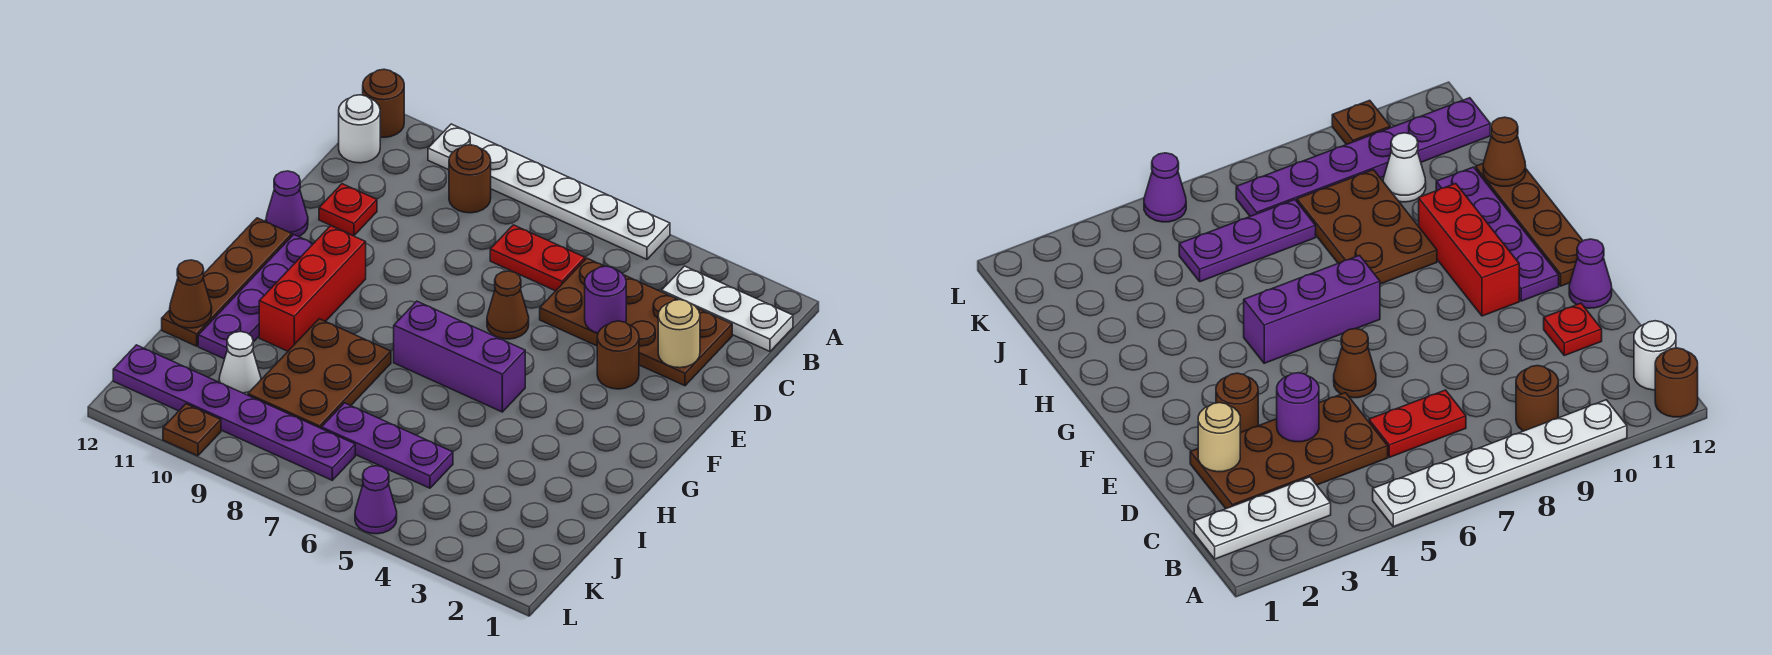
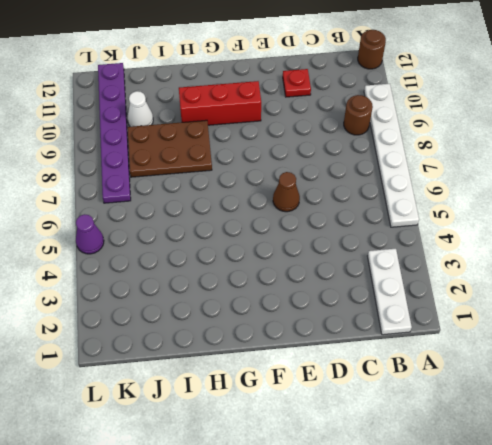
none -> white round brick B12 level 1
none -> brown plate C2:D5 level 1
none -> red plate C6:C7 level 1

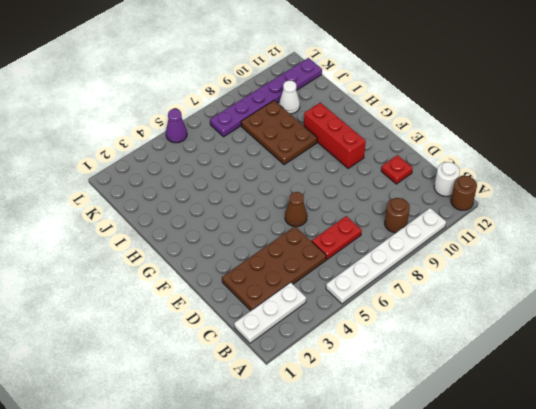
none -> brown round brick E3 level 1
none -> purple cone E12 level 1
none -> purple plate F11:I11 level 1

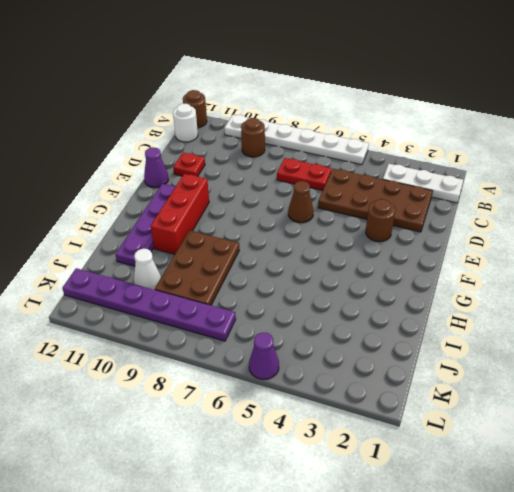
none -> brown plate F12:I12 level 1
none -> purple brick G5:G7 level 1
none -> purple plate J5:J7 level 1

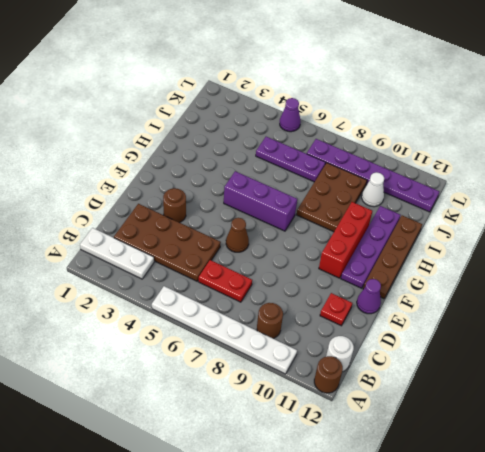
none -> brown plate L10 level 1
none -> tan round brick D2 level 2
none -> purple round brick D4 level 2

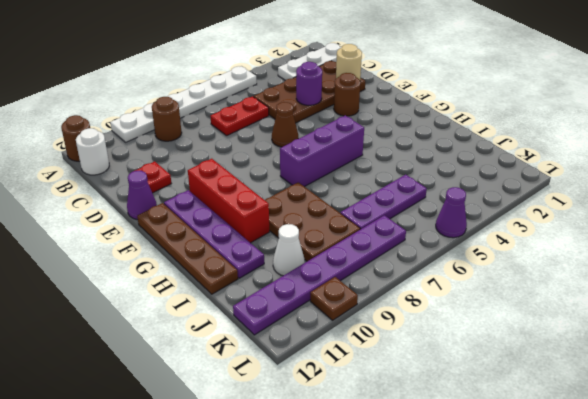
none -> brown cone I12 level 2

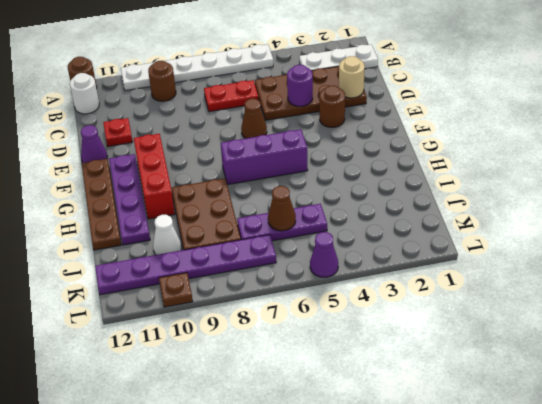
brown cone J6 level 2 -> brown cone I12 level 2

